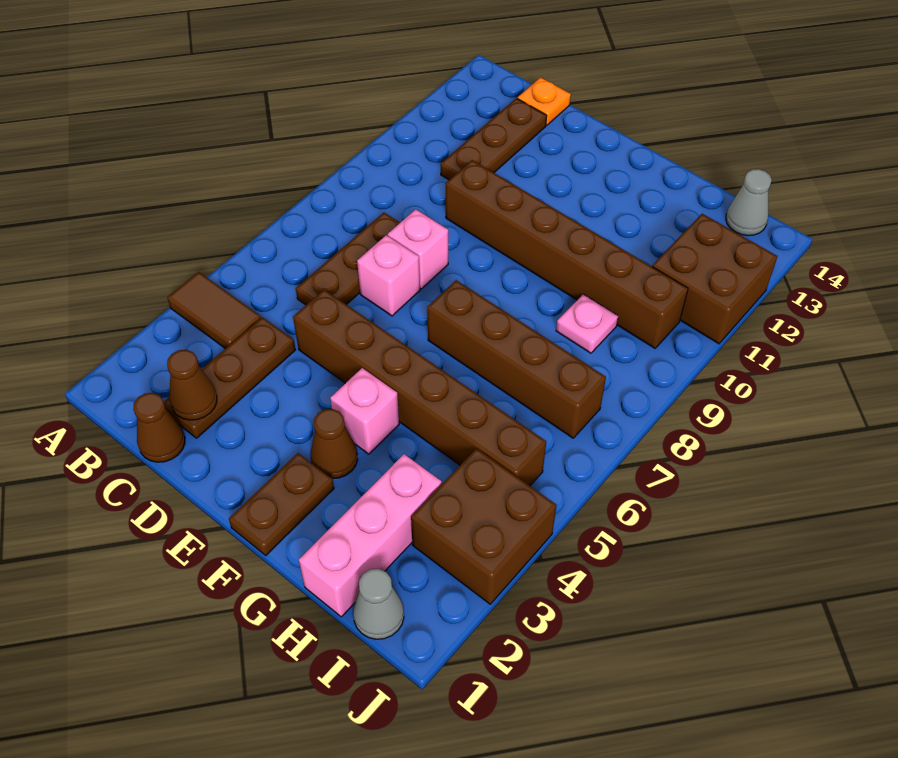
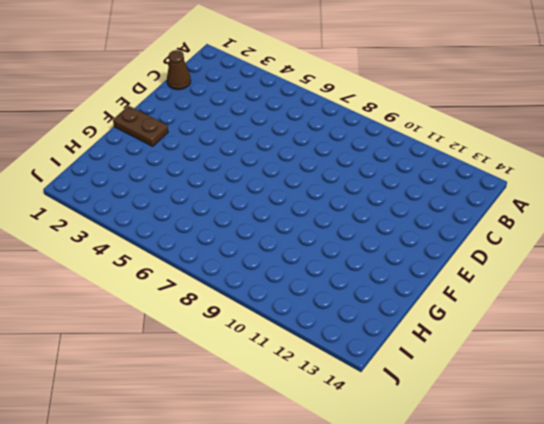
none -> brown tile A4:B4 level 1
none -> brown plate C2:C4 level 1
none -> brown plate C6:C8 level 1

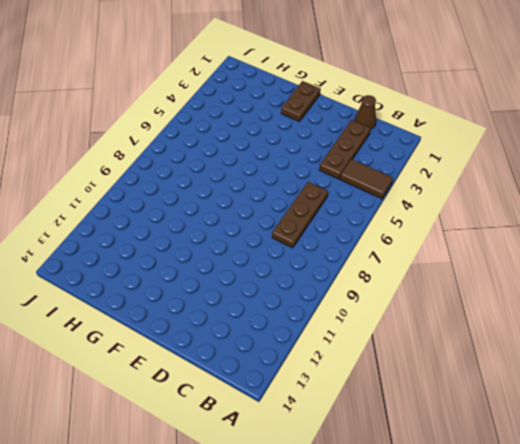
none -> brown plate C11:C13 level 1
none -> orange plate C14 level 1
none -> brown brick D5:I5 level 1

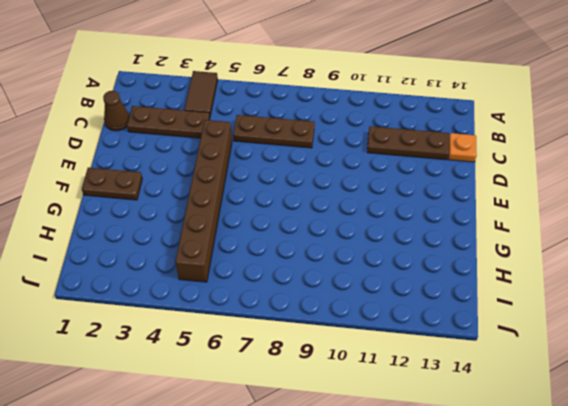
none -> pink brick D7 level 1
none -> pink brick D8 level 1
none -> brown brick D10:I10 level 1

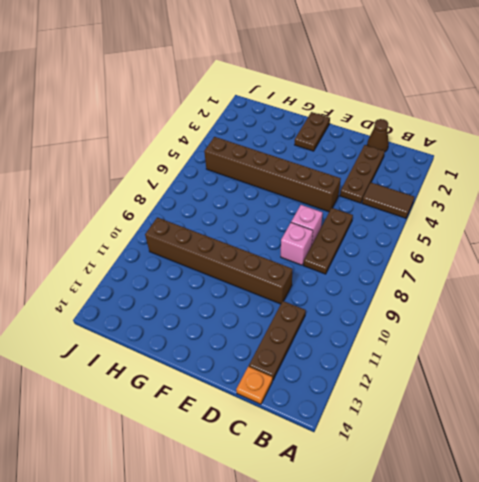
none -> brown cone F3 level 1
none -> pink brick F4 level 1
none -> brown brick F7:I7 level 1

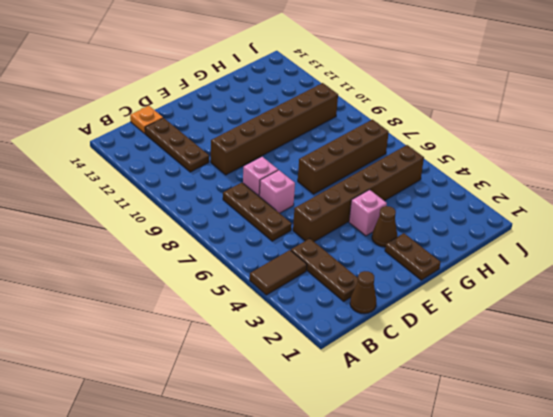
none -> pink brick H1:H3 level 1
none -> pink plate H9 level 1
none -> grey cone I1 level 1

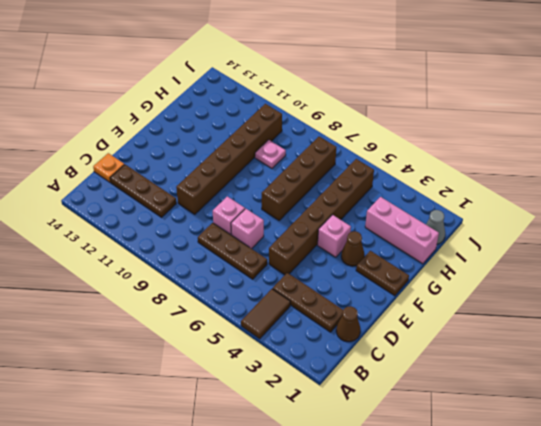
none -> brown brick I3:J4 level 1
none -> brown brick I11:J12 level 1
none -> grey cone I14 level 1

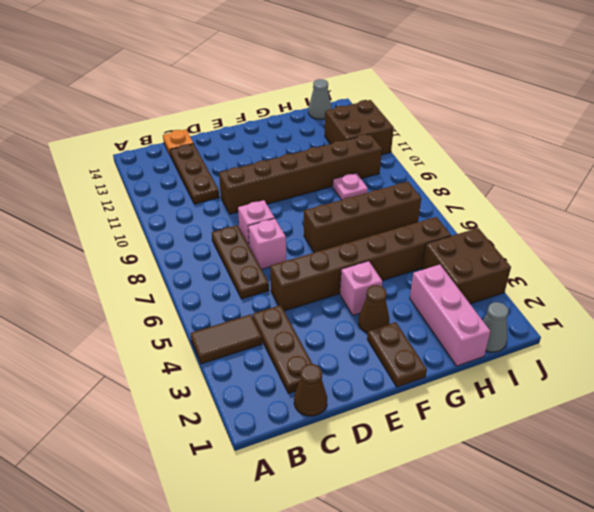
none -> brown cone C2 level 2

